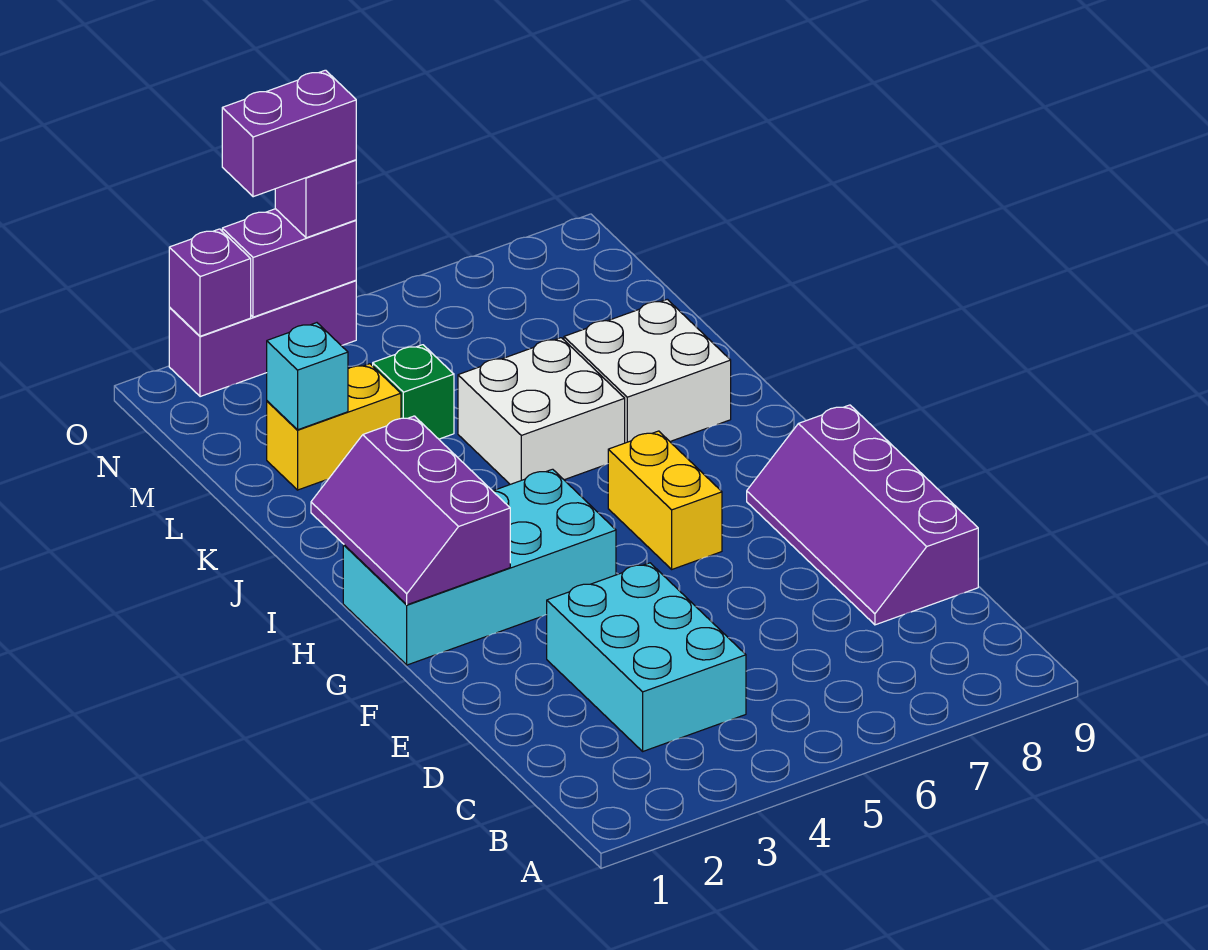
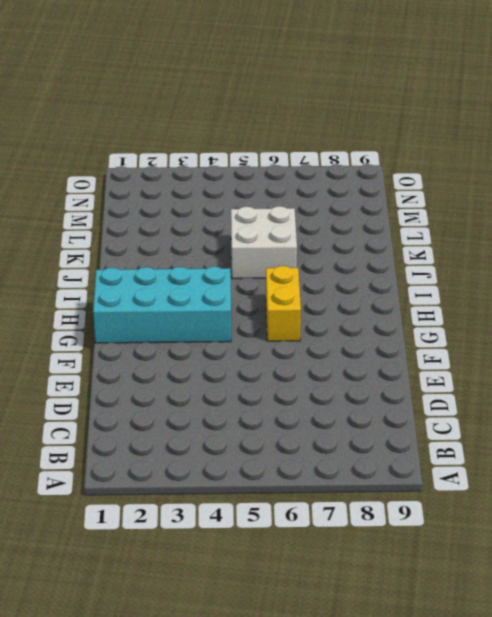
none -> cyan brick C3:E4 level 1
none -> purple slope D8:G9 level 1 top 9
none -> white brick J7:K8 level 1

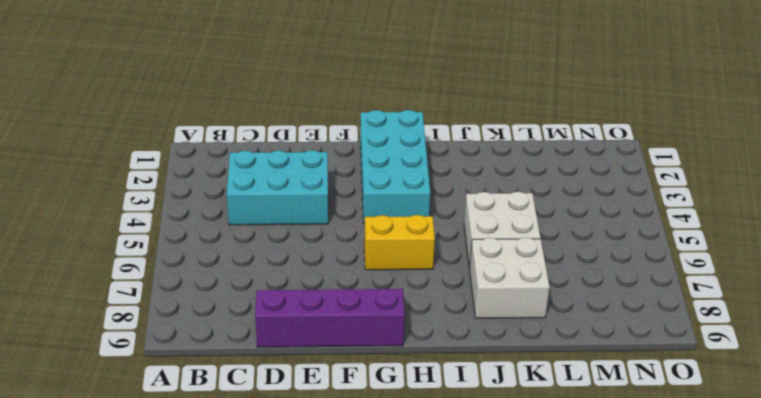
none -> yellow brick L2:L3 level 1
none -> green brick L4 level 1
none -> purple brick O2:O4 level 1

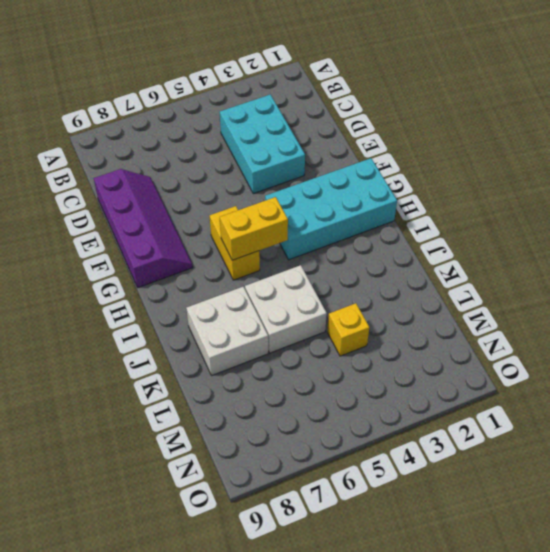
yellow brick H5:H6 level 2 -> yellow brick L2:L3 level 1
yellow brick L4 level 1 -> green brick L4 level 1
none -> purple brick O2:O4 level 1
none -> purple slope G1:I2 level 2 top 2
none -> cyan brick L2 level 2

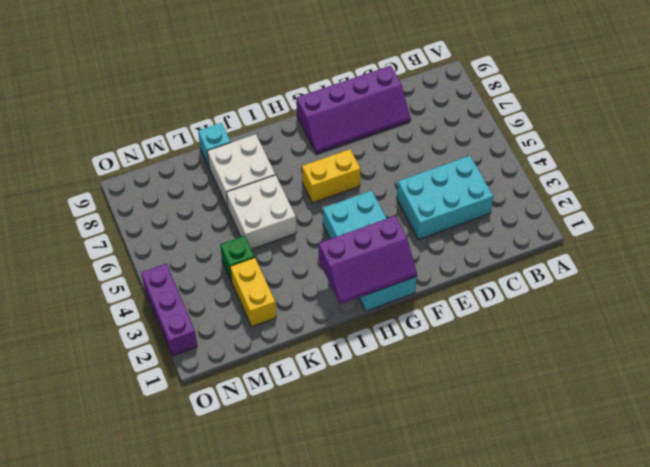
cyan brick K9 level 1 -> cyan brick L2 level 2
none -> purple brick O2 level 2
none -> purple brick O3:O4 level 2
none -> purple brick O4 level 3

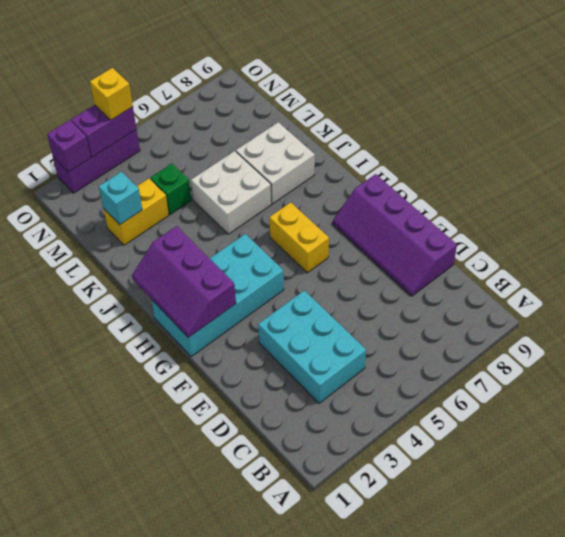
yellow brick O4 level 3 -> purple brick O4 level 3
none -> purple brick O3:O4 level 4

